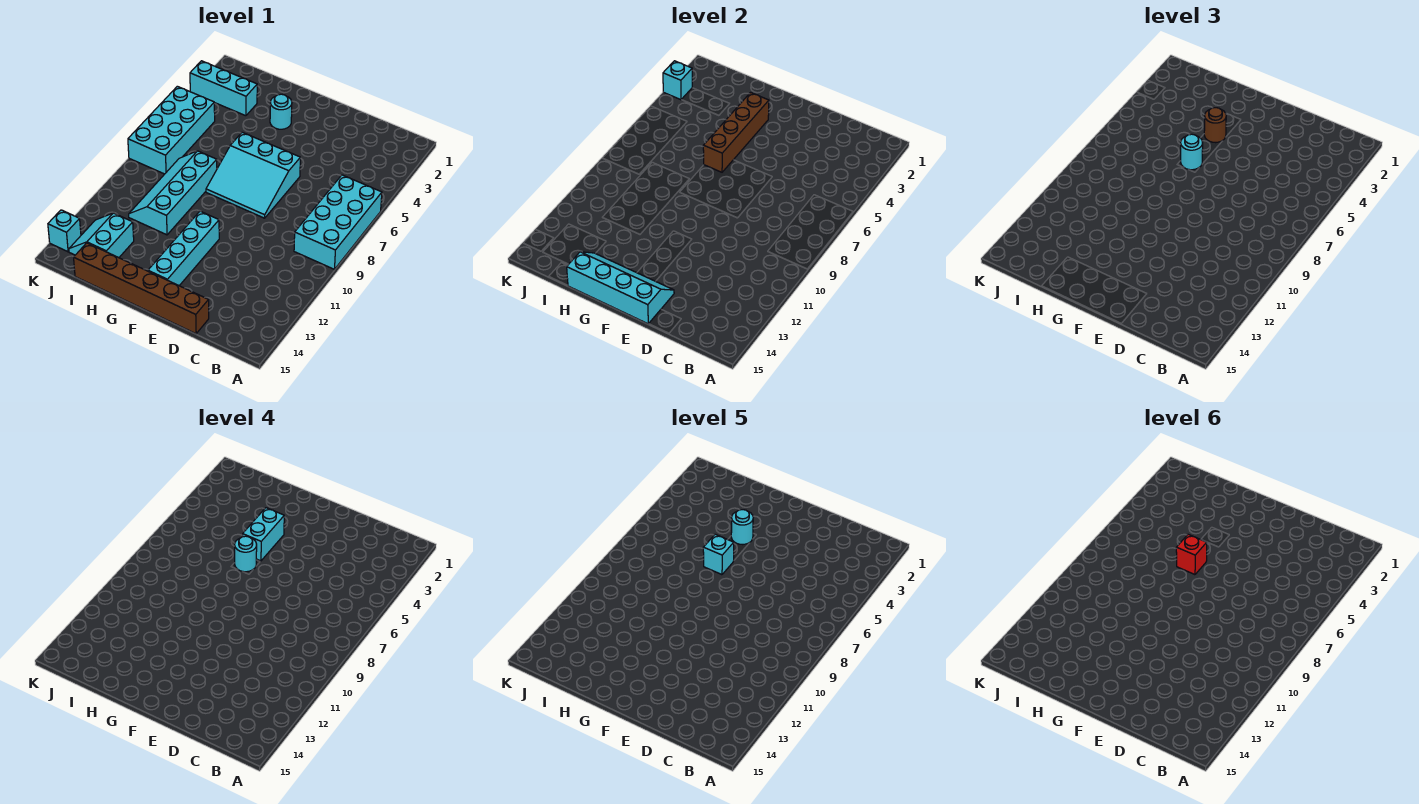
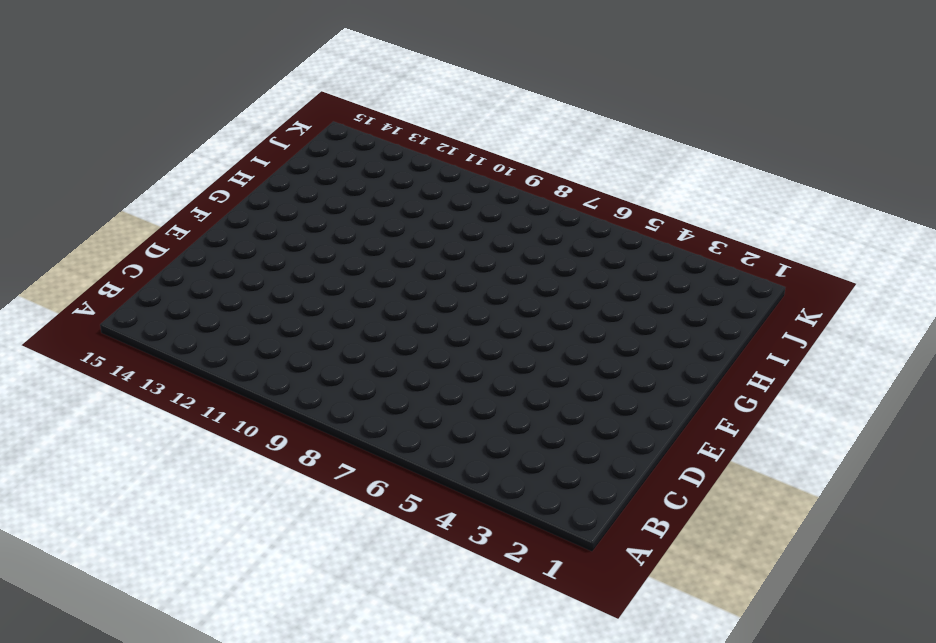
none -> cyan brick A6:B9 level 1
none -> brown brick D15:I15 level 1
none -> cyan slope E6:G8 level 1 top 6

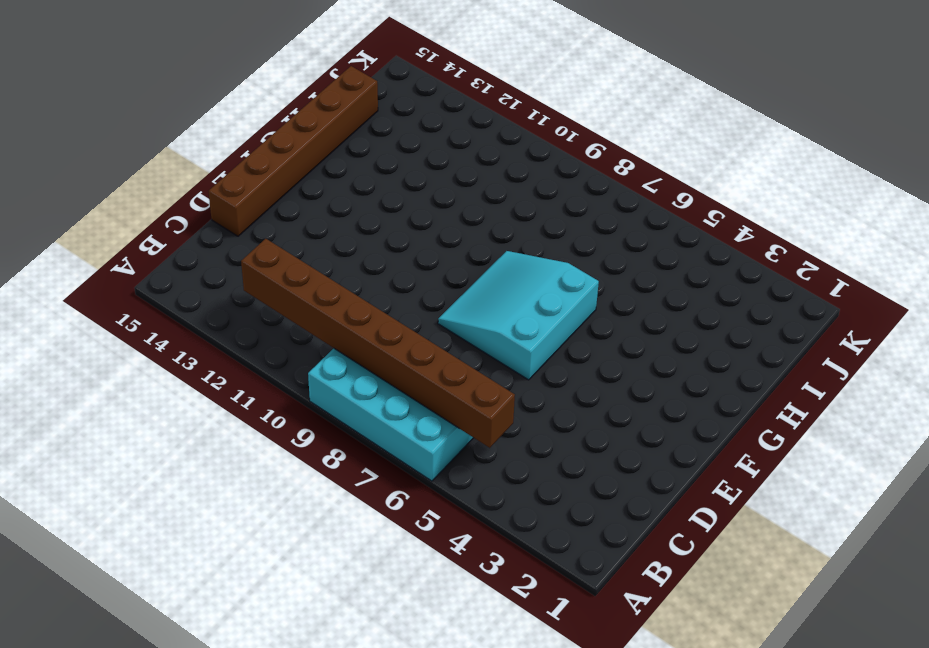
brown brick B5:B12 level 2 -> none
none -> cyan brick F11:F14 level 1
none -> cyan round brick G3 level 1
none -> cyan slope H8:I11 level 1 top H

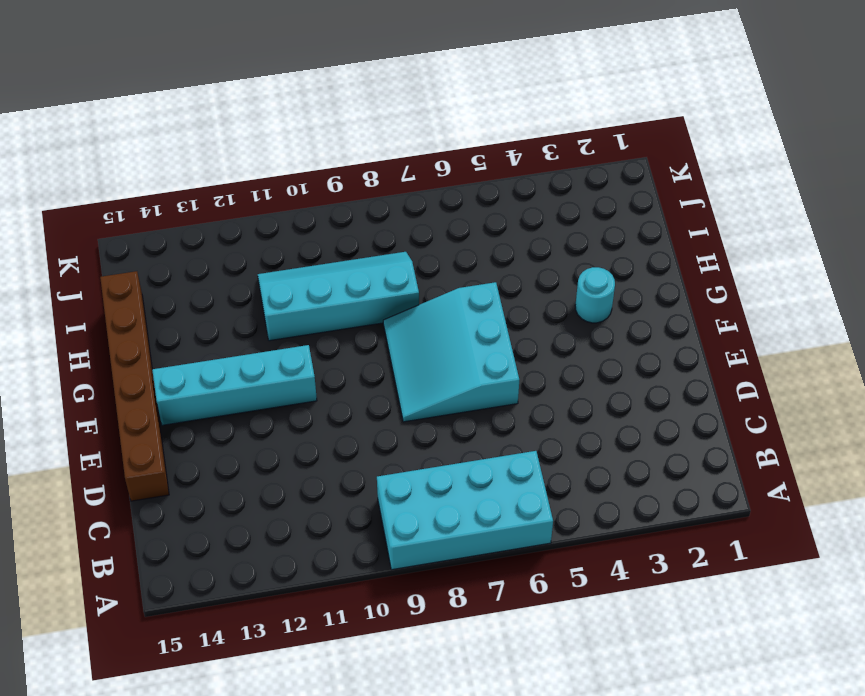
none -> cyan brick I3:K3 level 1
none -> cyan slope I13:J14 level 1 top I
none -> cyan brick J5:K8 level 1

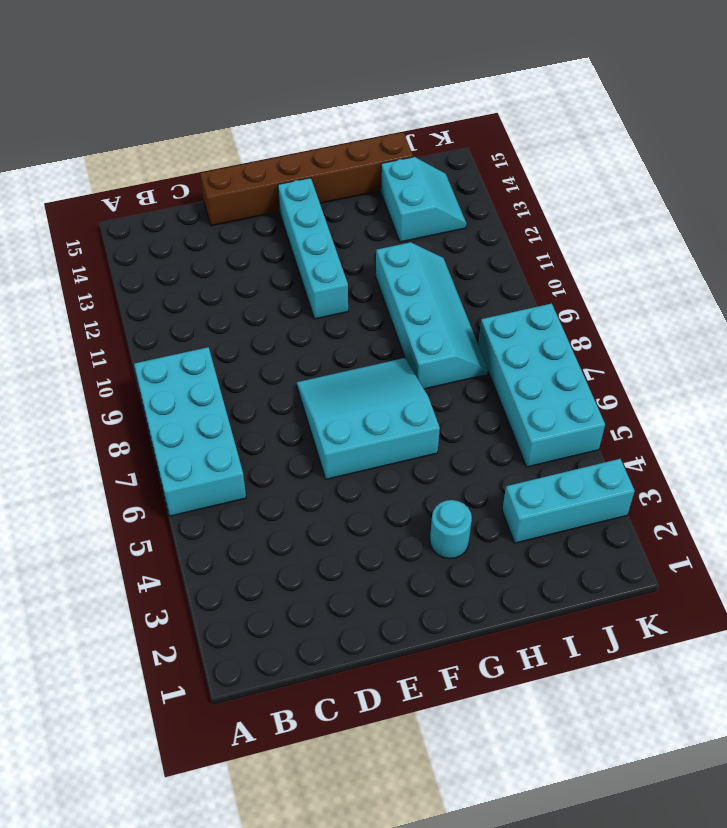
none -> cyan brick K14 level 1
none -> cyan slope E14:H15 level 2 top 15
none -> brown brick G3:G6 level 2

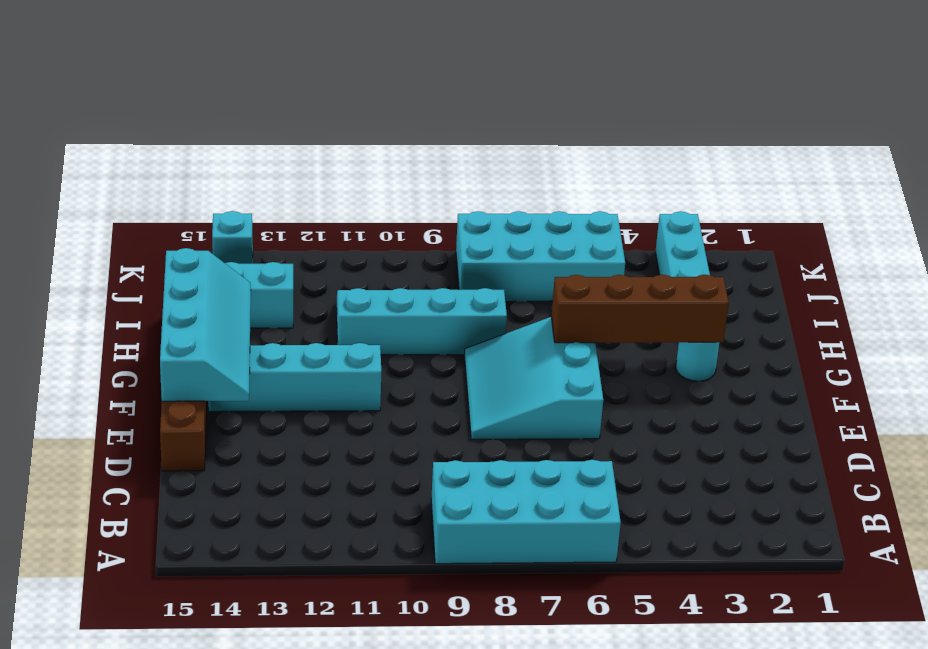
none -> cyan brick K3 level 2
none -> brown round brick G4 level 3
none -> cyan round brick G6 level 3

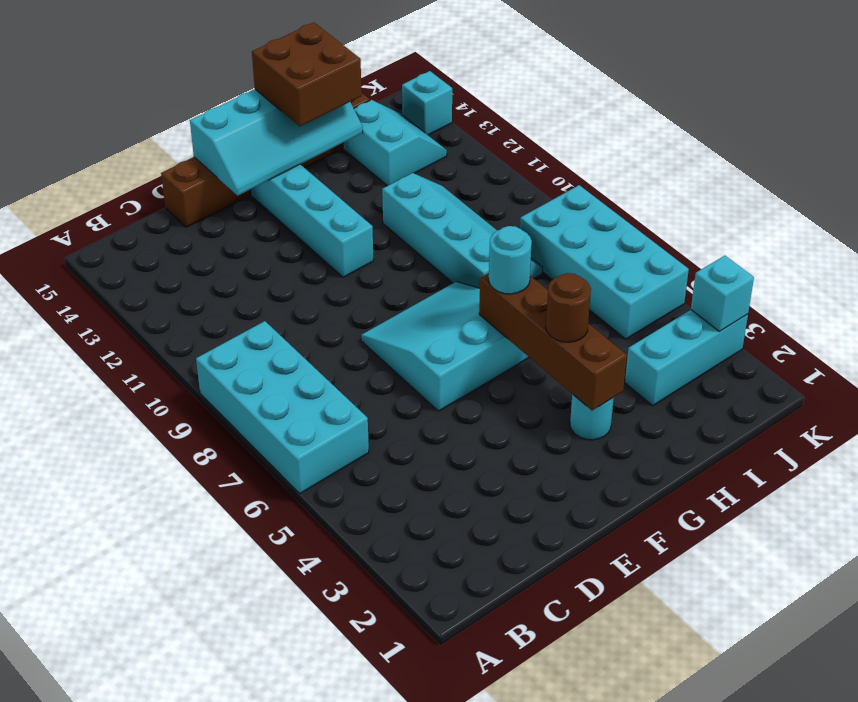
brown brick G14:H15 level 3 -> none
none -> cyan brick G4:G5 level 4
none -> cyan round brick G6 level 4
none -> cyan round brick G4 level 5

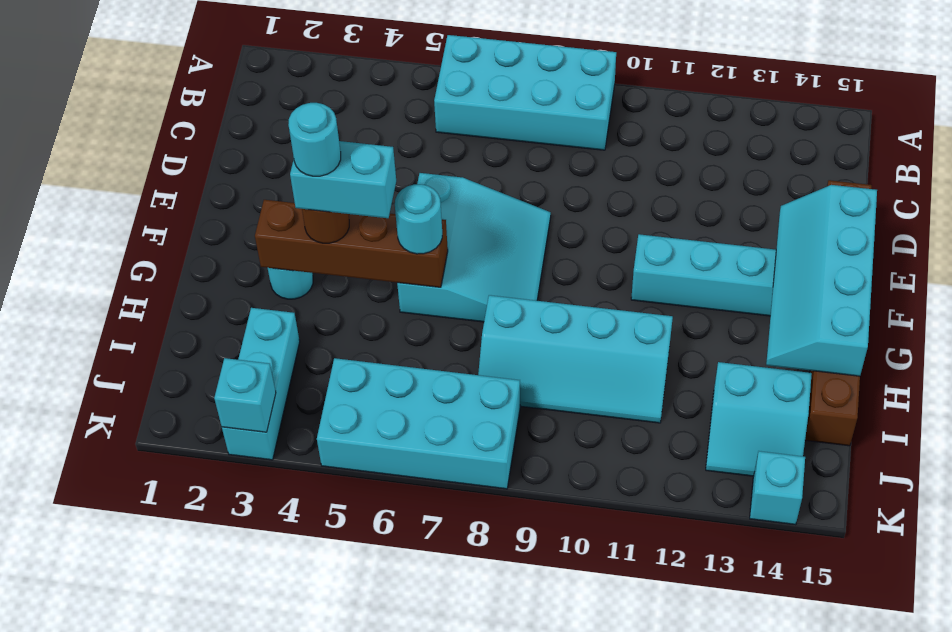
none -> cyan round brick G6 level 4
none -> cyan brick G6 level 5
none -> red brick G6 level 6

